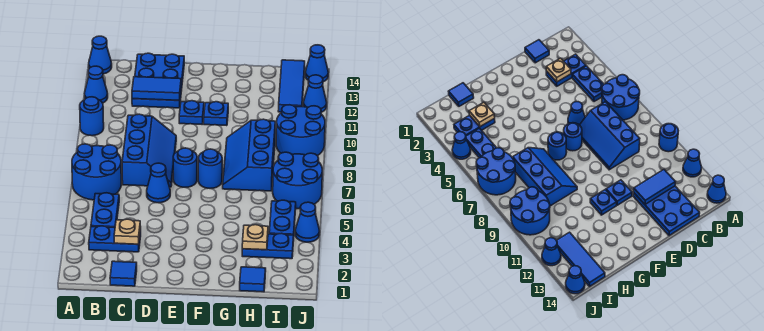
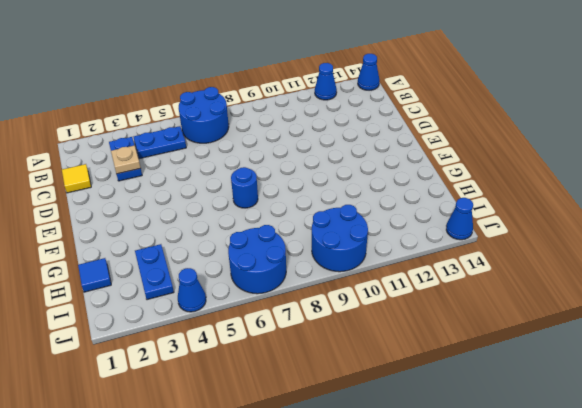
yellow tile C1 level 1 -> blue tile C1 level 1
none -> blue round brick A10 level 1
none -> blue slope C7:D9 level 1 top C
none -> blue plate C12:D14 level 1

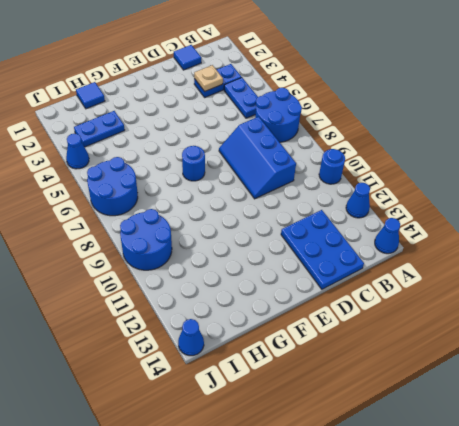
none -> blue cone D6 level 1
none -> blue round brick E7 level 1
none -> blue plate E11 level 1

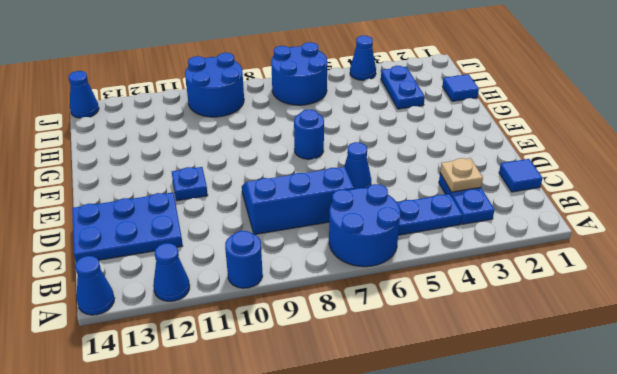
none -> blue round brick E7 level 1
none -> blue plate F11 level 1
none -> blue slope G7:H9 level 1 top H

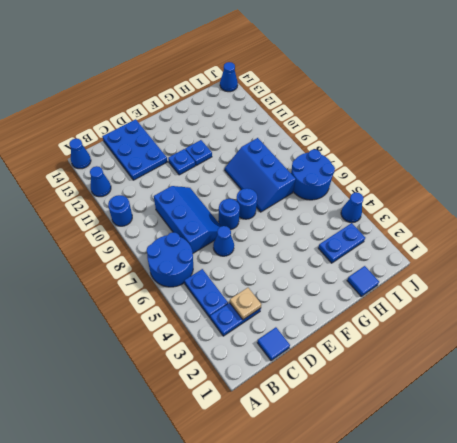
none -> blue plate I4:I5 level 1
none -> blue round brick I9:J10 level 1
none -> blue tile I12:I14 level 1

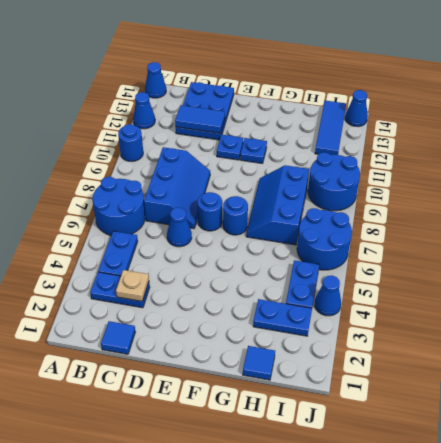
none -> blue cone J12 level 1
none -> tan plate H3 level 2

